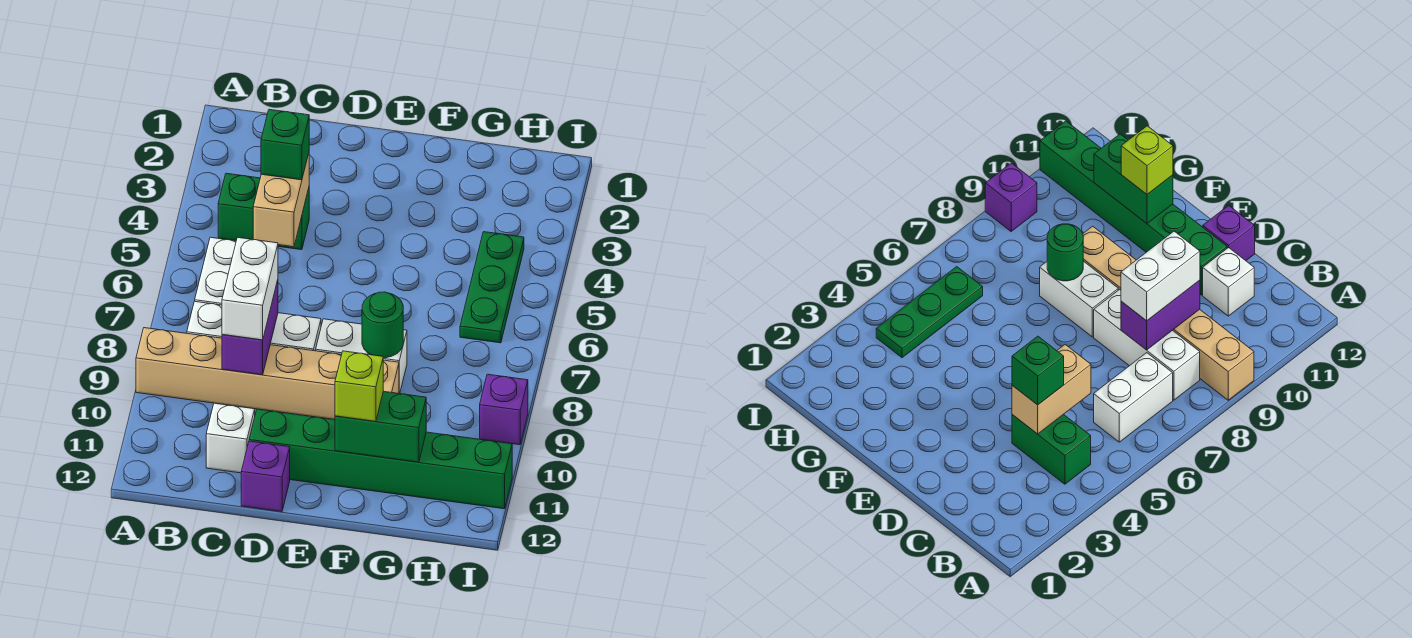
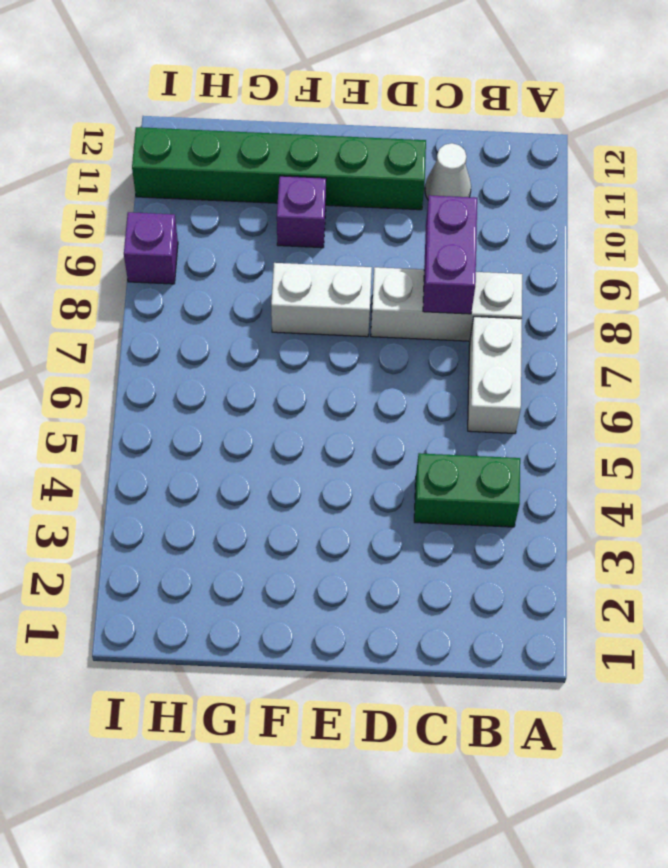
white cone C11 level 1 -> white brick C11 level 1
purple brick F10 level 1 -> purple brick D12 level 1
none -> tan brick A9:F9 level 1
none -> green plate H4:H6 level 1
none -> tan brick C4:C5 level 2

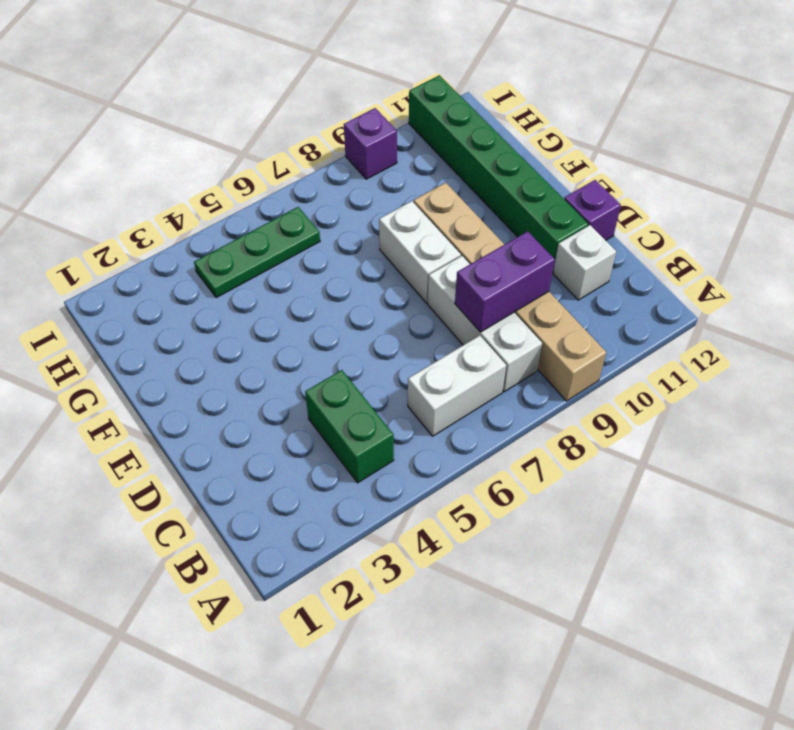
none -> tan brick C4:C5 level 2
none -> green round brick F8 level 2
none -> green brick F11:G11 level 2

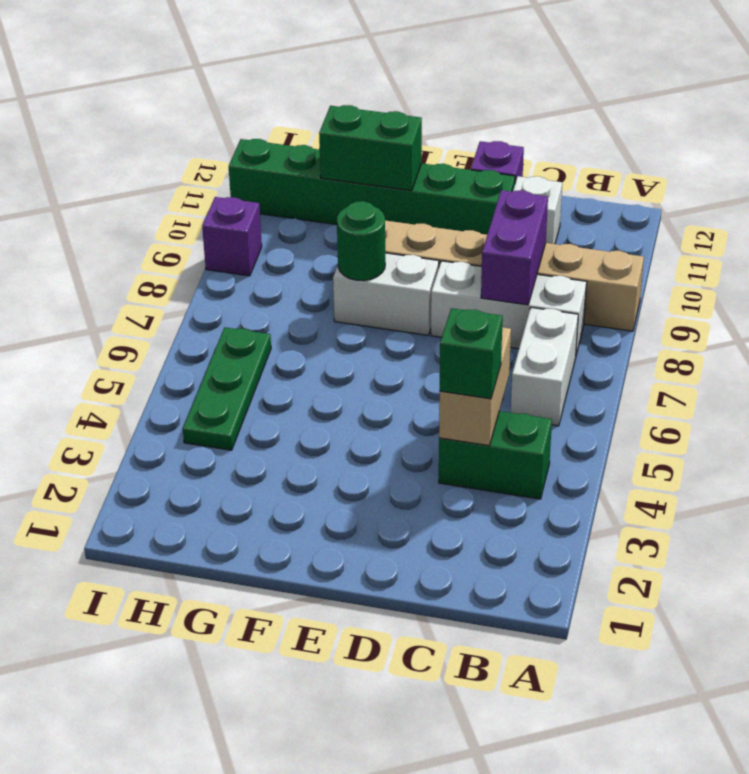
none -> white brick C8:C9 level 3
none -> lime brick F11 level 3

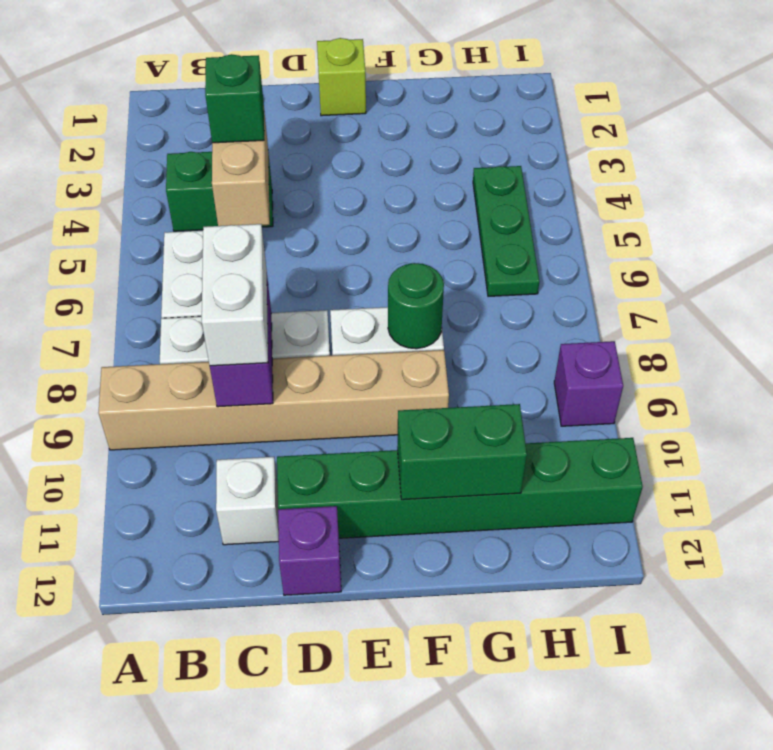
lime brick E1 level 1 -> lime brick F11 level 3

